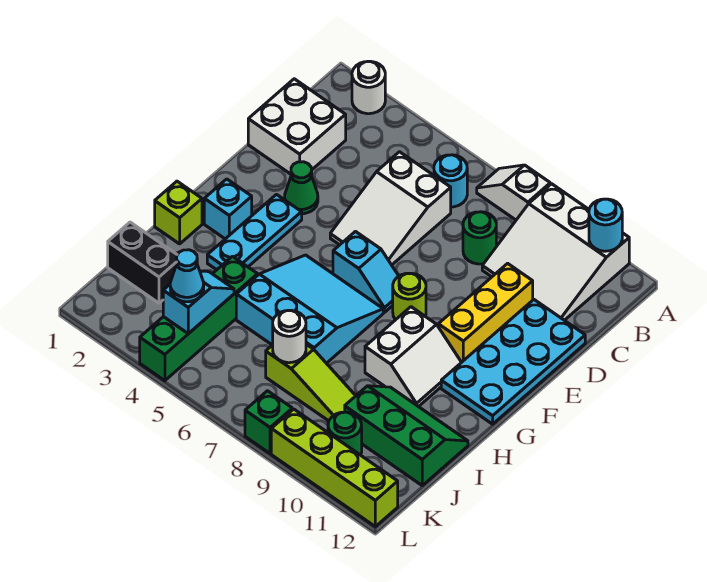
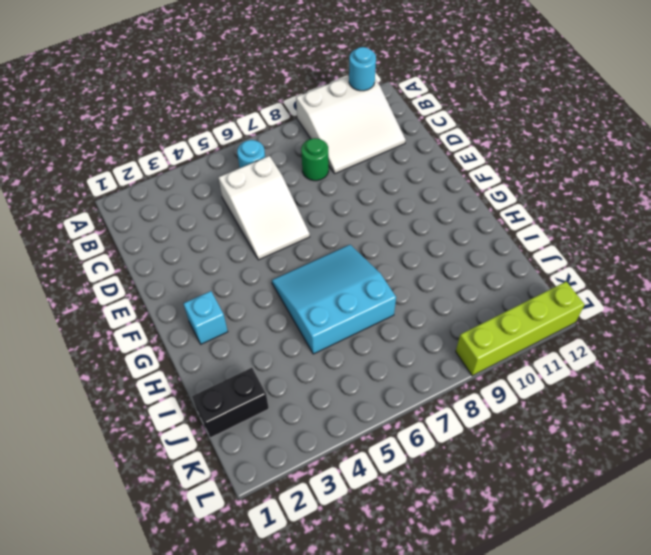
none -> white round brick A2 level 1
none -> white slope A7:A8 level 1 top 8
none -> white brick C1:D2 level 1

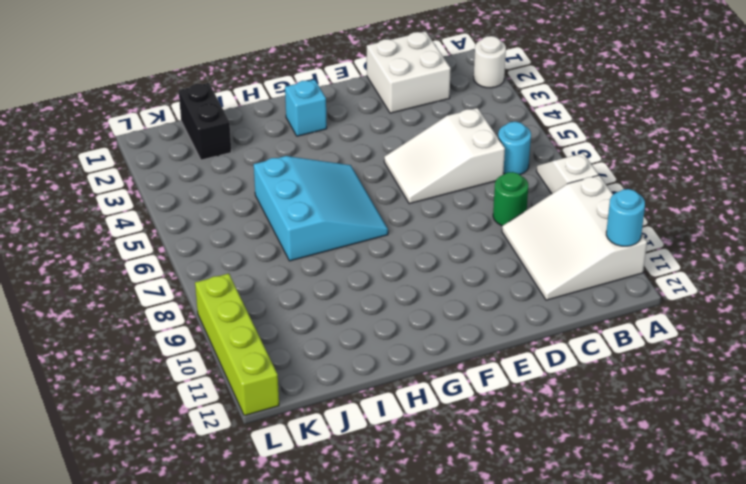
none -> yellow brick D10:F10 level 1
none -> cyan plate D11:G12 level 1
none -> green cone E3 level 1

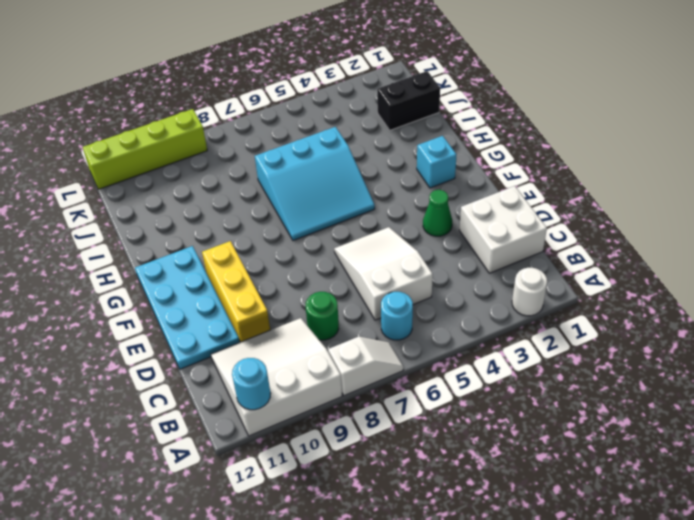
none -> cyan plate F3:H3 level 1
none -> cyan slope F6:F7 level 1 top 6
none -> lime round brick F8 level 1

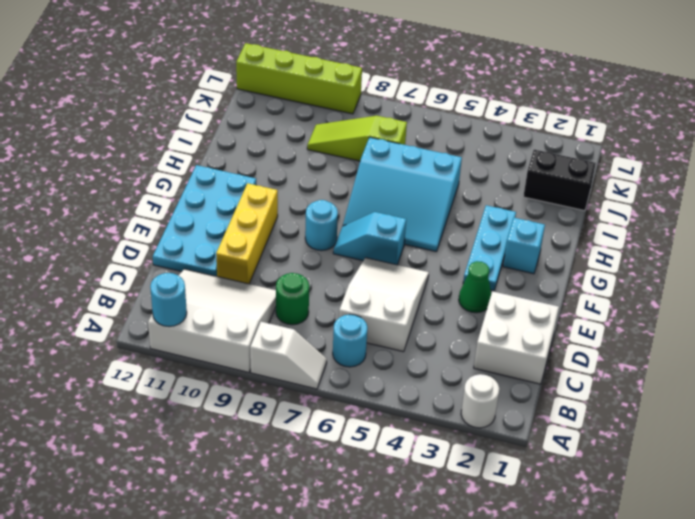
cyan round brick F8 level 1 -> lime round brick F8 level 1
none -> white slope G9:H10 level 1 top 9
none -> lime brick H1 level 1
none -> green brick I4:L4 level 1

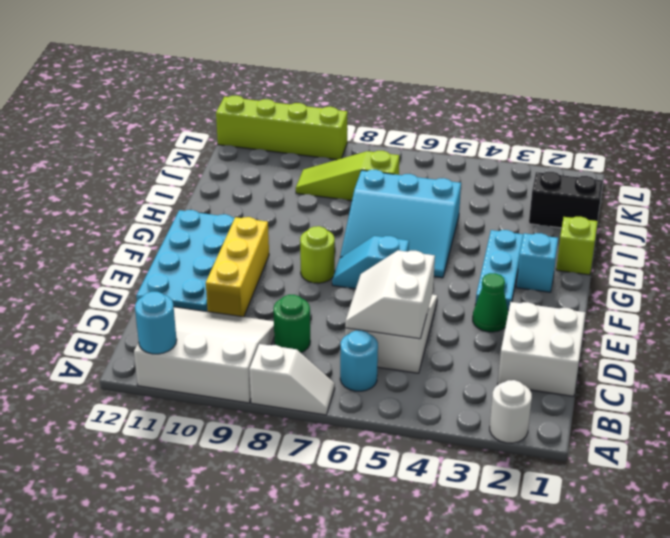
white slope C5:D6 level 2 top 5 -> white slope G9:H10 level 1 top 9
none -> green brick I4:L4 level 1
none -> green slope I10:J12 level 1 top J
none -> green round brick K10 level 1

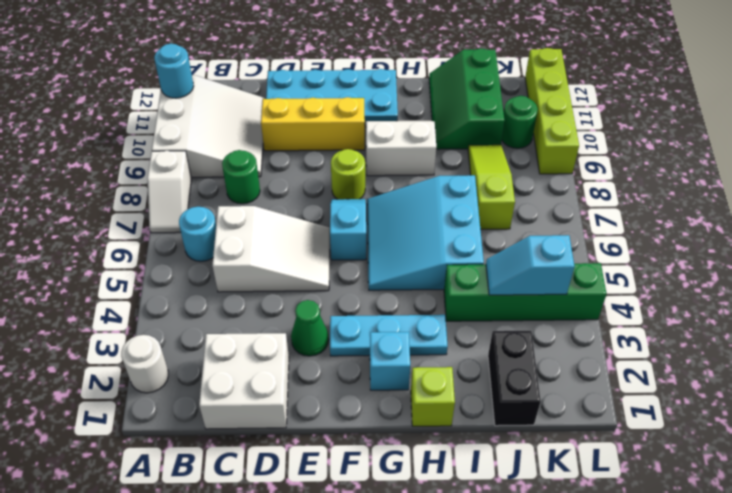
none -> green brick L8 level 1
none -> white round brick J7 level 2
none -> cyan cone K4 level 3

